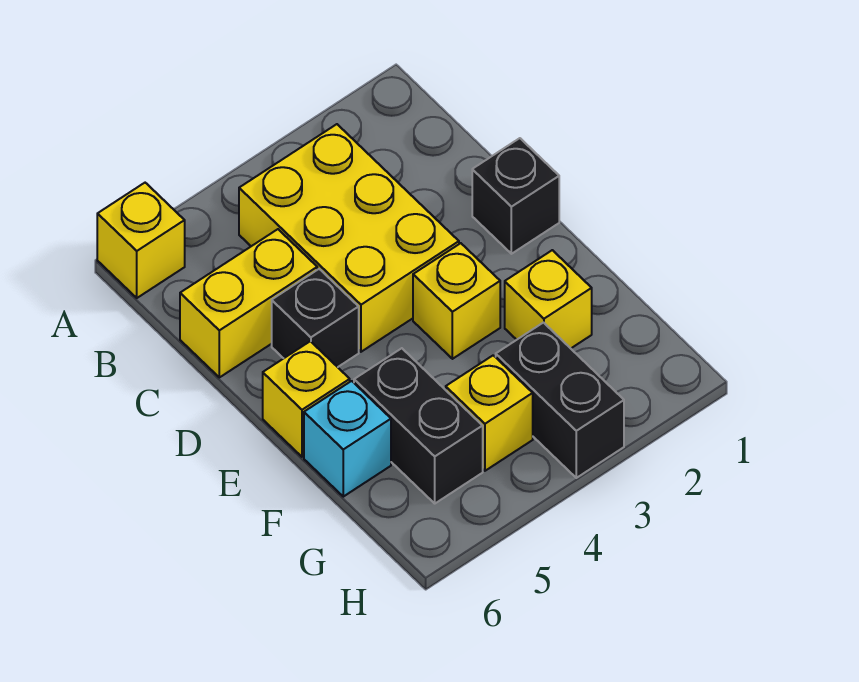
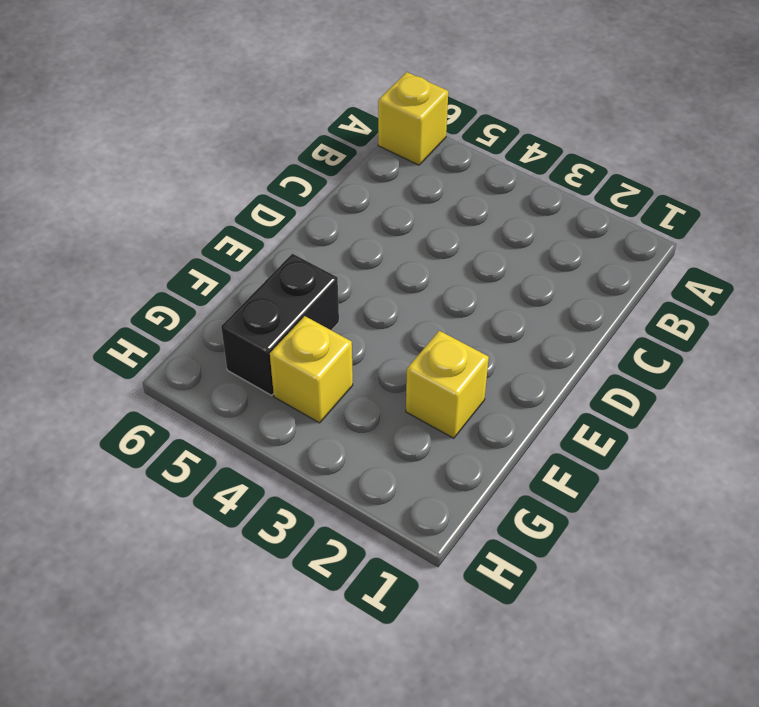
none -> yellow brick B3:D4 level 1
none -> yellow brick C5:C6 level 1
none -> black brick D1 level 1

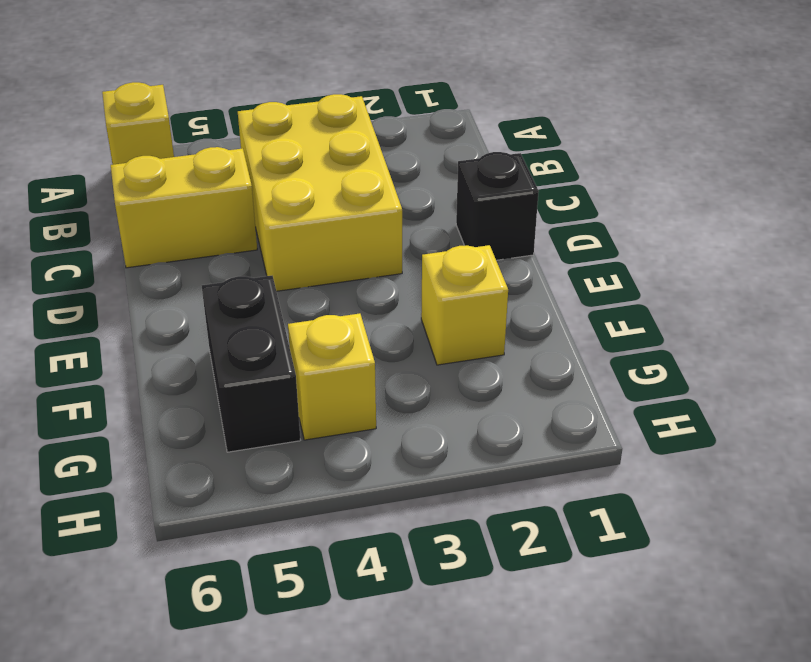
none -> black brick D5 level 1
none -> yellow brick E3 level 1
none -> yellow brick E6 level 1

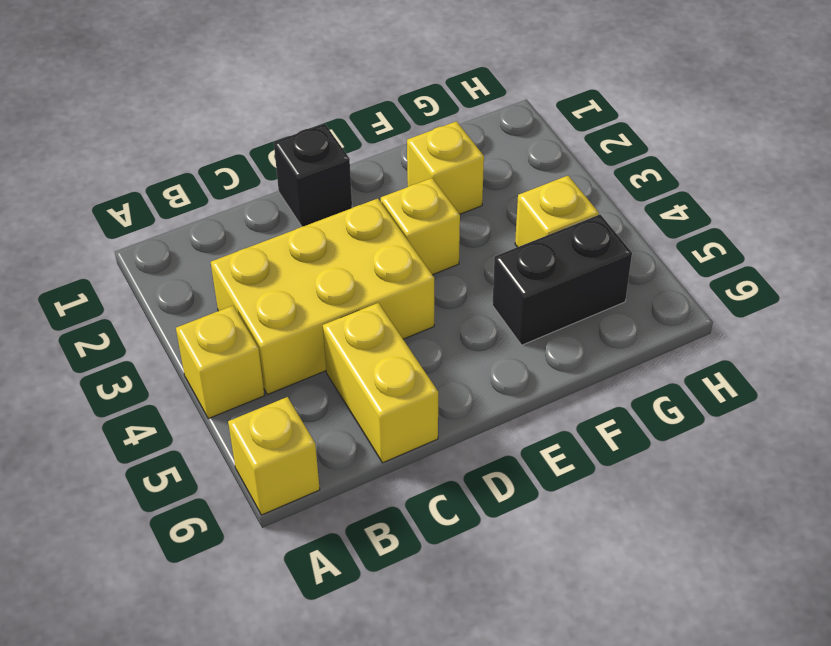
yellow brick A4 level 1 -> yellow brick E6 level 1
none -> black brick D5 level 1
none -> cyan brick F6 level 1
none -> black brick G3:H3 level 1

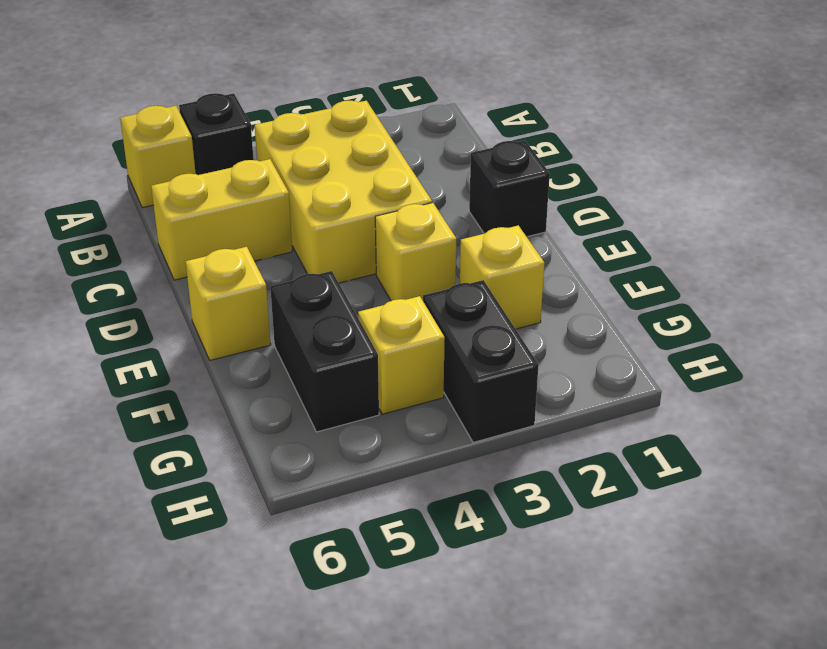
black brick A5 level 1 -> black brick D5 level 1
none -> cyan brick F6 level 1

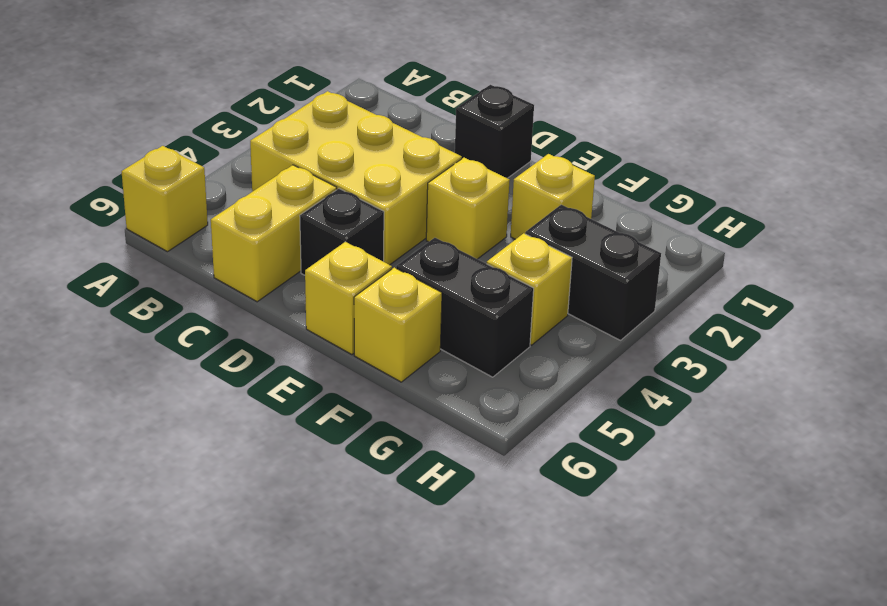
yellow brick F6 level 1 -> cyan brick F6 level 1

